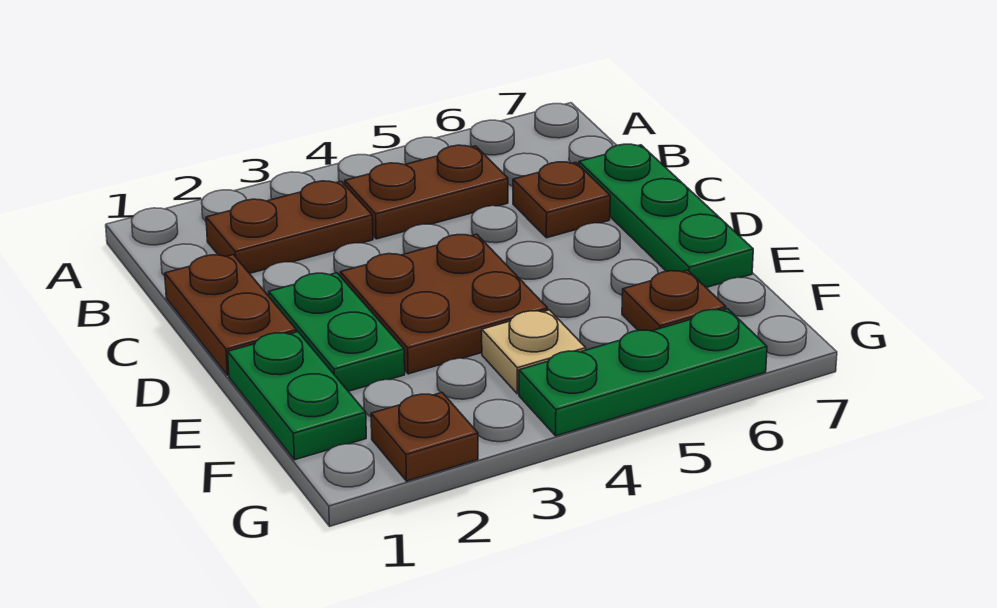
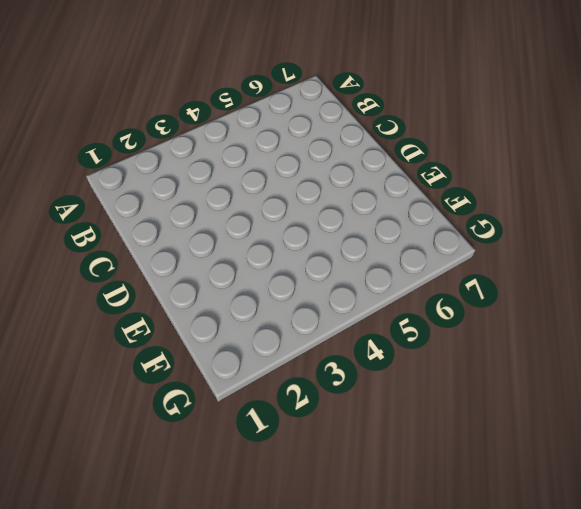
none -> brown plate B2:B3 level 1
none -> brown plate B4:B5 level 1
none -> brown plate C1:D1 level 1

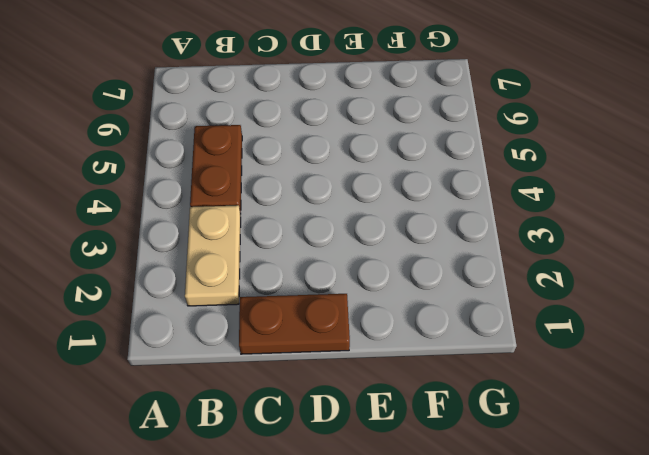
tan plate B2:B3 level 1 -> brown plate B2:B3 level 1
none -> brown plate C6 level 1
none -> green plate C7:E7 level 1
none -> green plate D2:E2 level 1

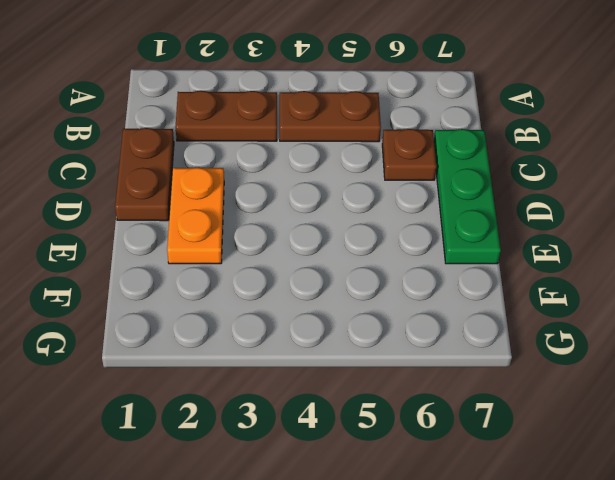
orange plate D2:E2 level 1 -> green plate D2:E2 level 1
none -> brown plate D3:E4 level 1
none -> green plate E1:F1 level 1
none -> tan plate F4 level 1

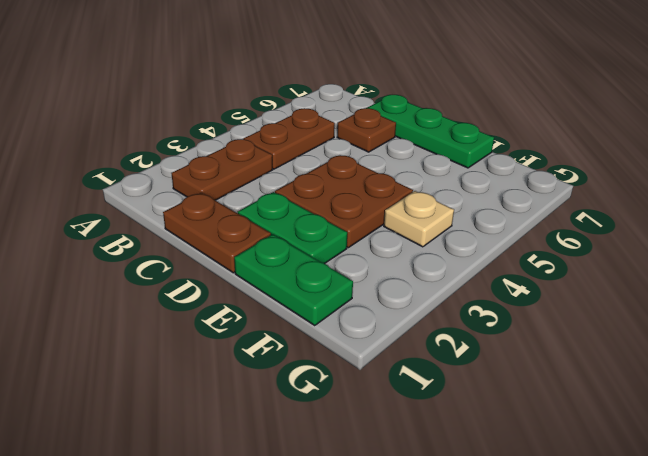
none -> brown plate F6 level 1
none -> brown plate G2 level 1
none -> green plate G4:G6 level 1

